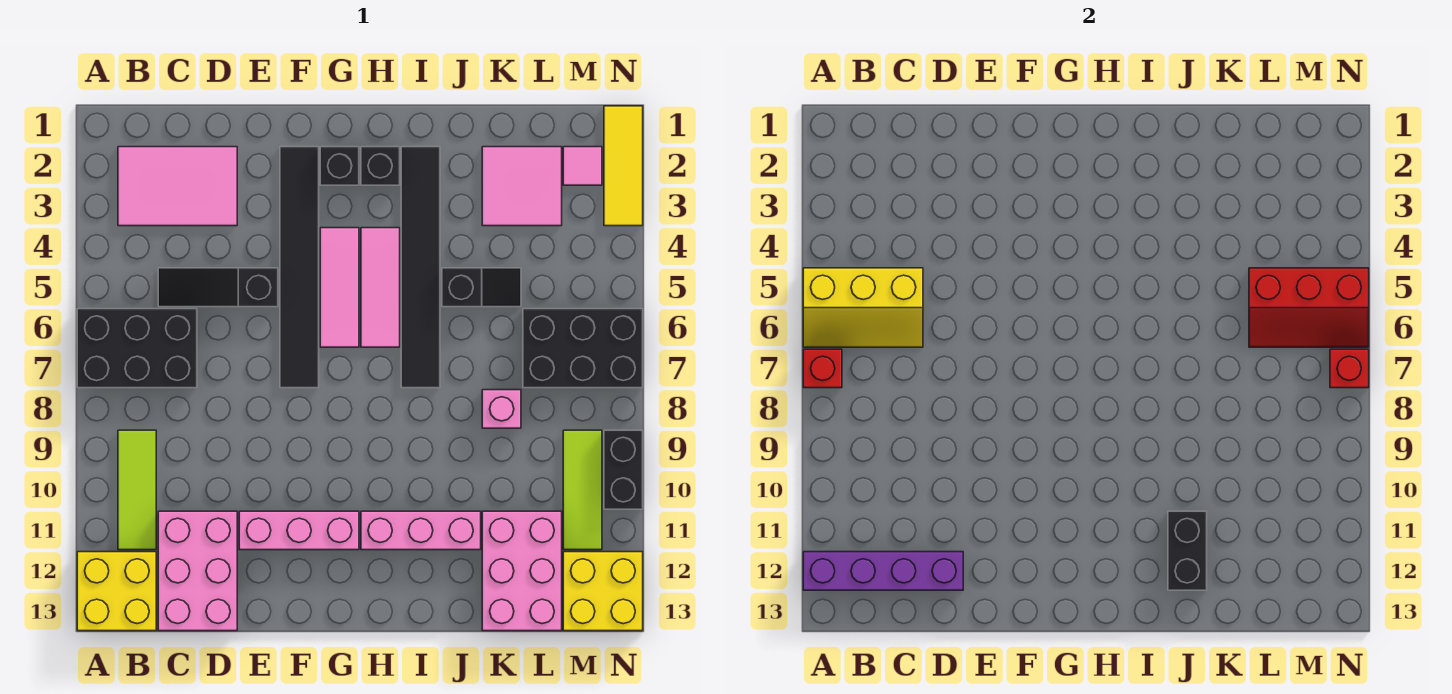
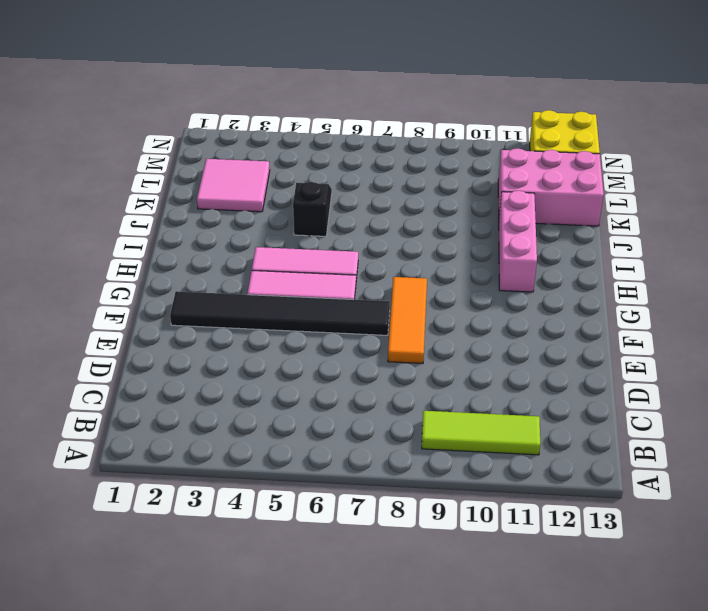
orange tile E8:G8 level 1 -> none
none -> black brick A6:C7 level 1
none -> yellow brick A12:B13 level 1
none -> pink tile B2:D3 level 1
none -> black slope C5:E5 level 1 top E

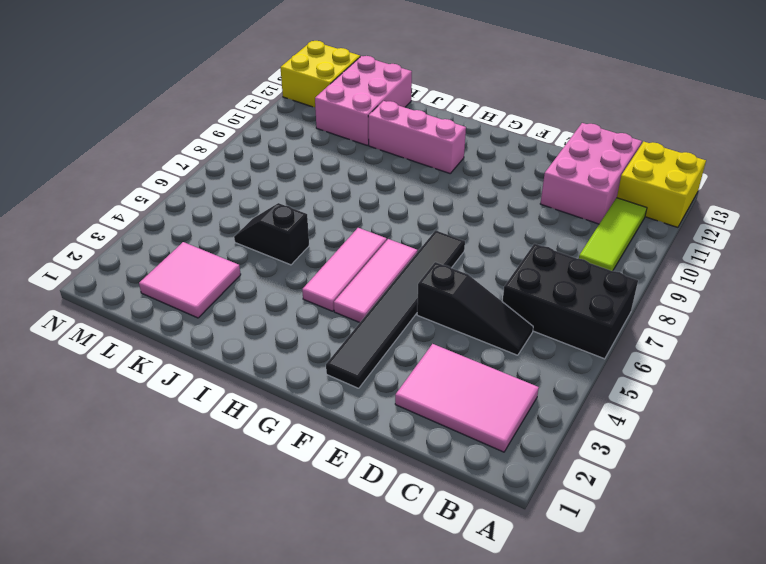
none -> pink brick E11:G11 level 1
none -> black brick G2 level 1
none -> black brick H2 level 1
none -> black tile I2:I7 level 1

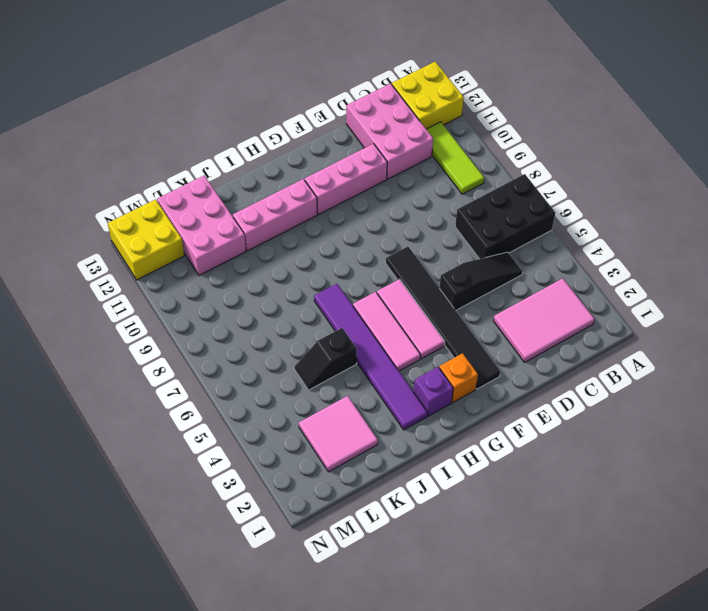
orange brick G2 level 1 -> black brick G2 level 1
purple brick H2 level 1 -> black brick H2 level 1
purple tile I2:I7 level 1 -> black tile I2:I7 level 1
none -> pink brick K8 level 1
none -> black brick L6:N7 level 1
none -> pink tile M2 level 1
none -> lime tile M9:M11 level 1

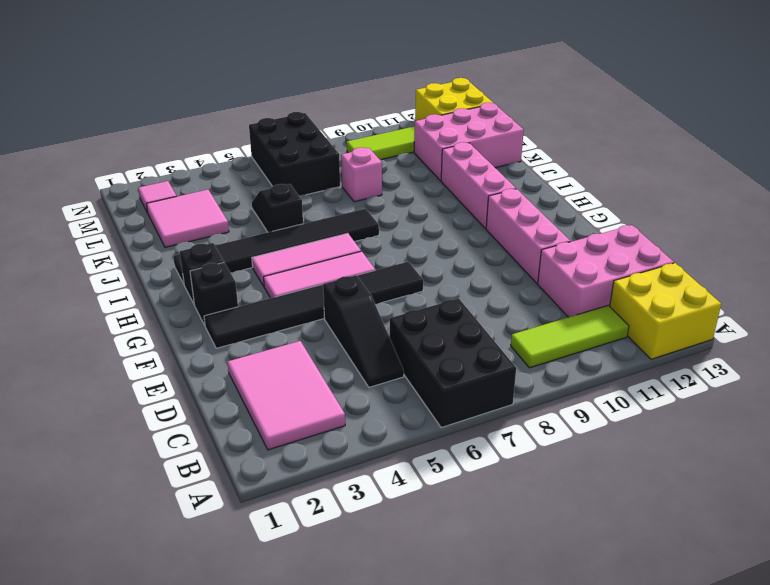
none -> yellow tile N1:N3 level 1
none -> black brick N9:N10 level 1
none -> yellow slope A5:C6 level 2 top 5
none -> red brick A7 level 2

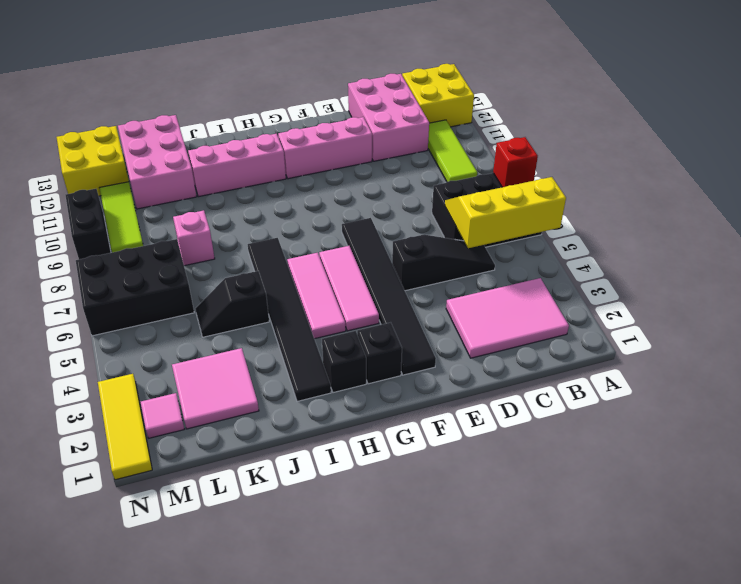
none -> purple brick A12:D12 level 2
none -> black brick J11:J12 level 2
none -> red slope L5:N6 level 2 top 5
none -> red brick N7 level 2

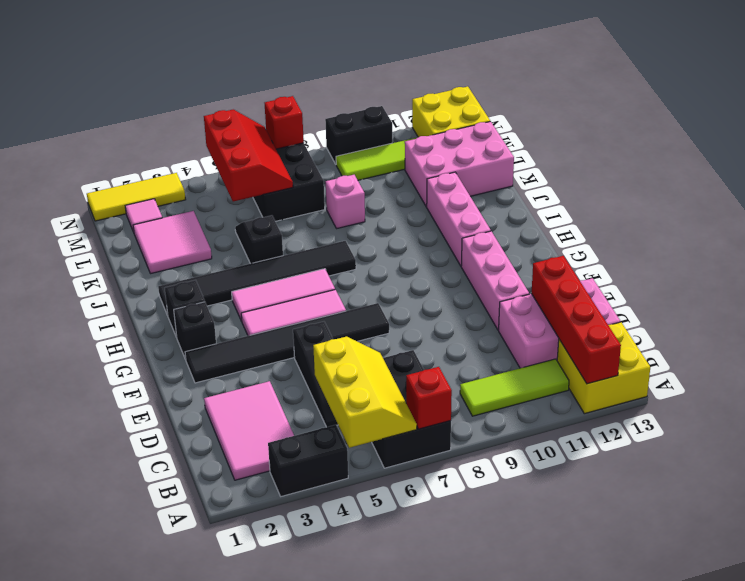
black brick A3:A4 level 1 -> black brick J11:J12 level 2
red brick A12:D12 level 2 -> purple brick A12:D12 level 2

